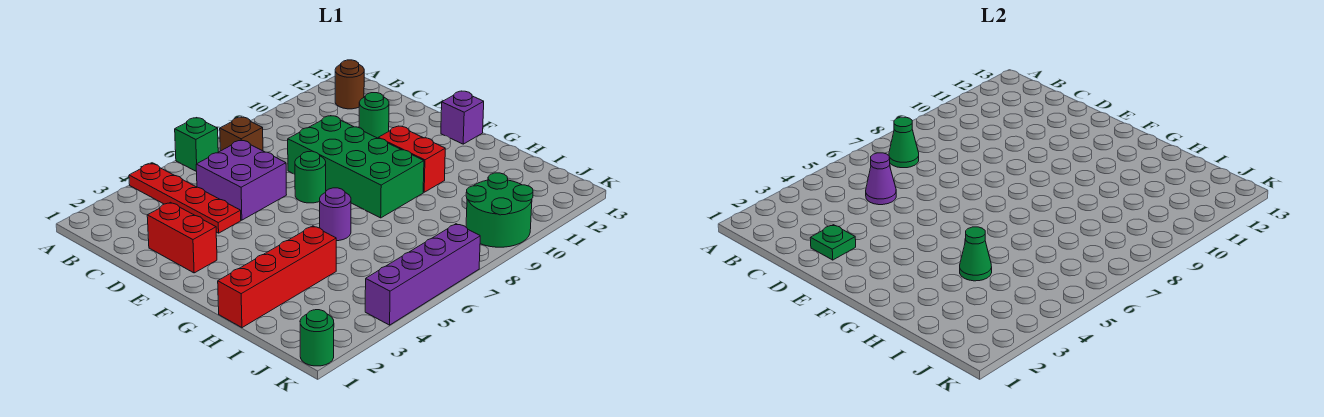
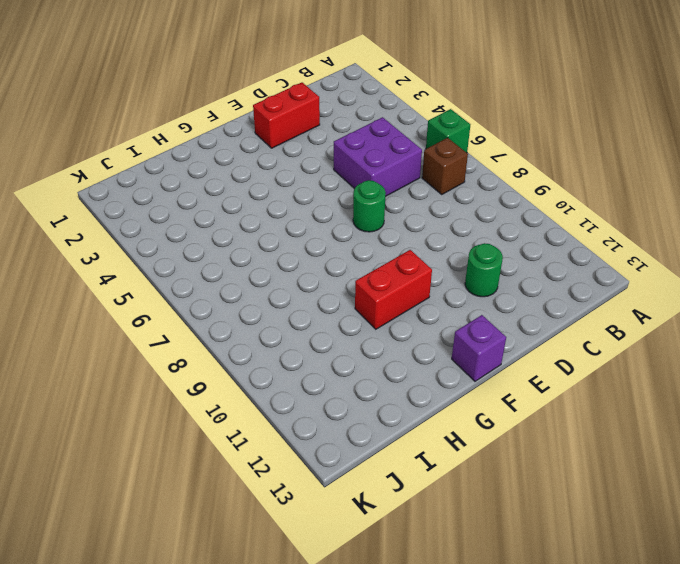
none -> red plate A4:D4 level 1
none -> brown round brick B12 level 1
none -> green brick D8:G9 level 1

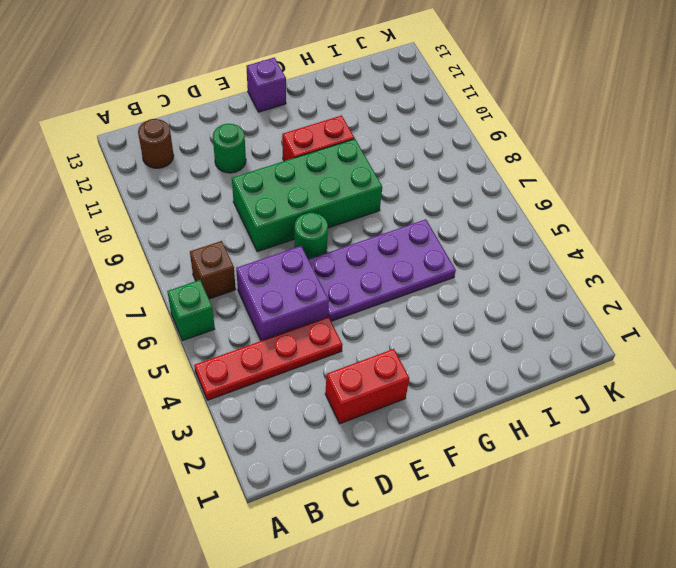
purple plate E5:H6 level 1 -> purple round brick G6 level 1
none -> red brick H1:H4 level 1
none -> green round brick J9:K10 level 1
none -> green round brick K1 level 1

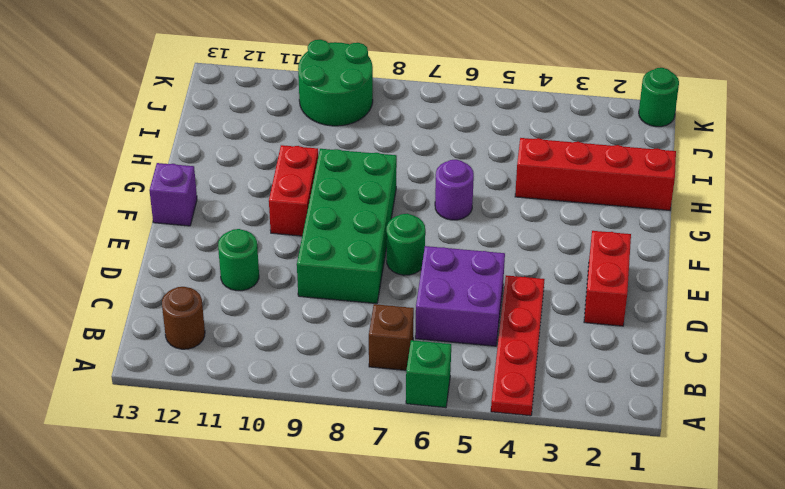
none -> purple brick K4:K7 level 1
none -> green cone B7 level 2
none -> purple cone C5 level 2

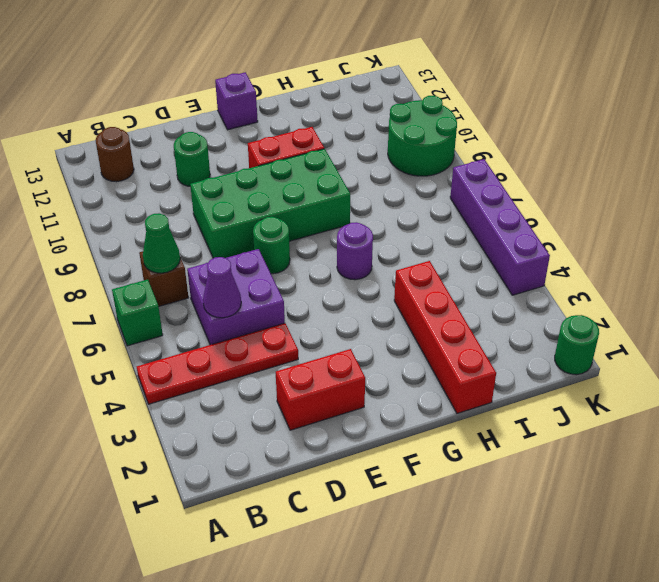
none -> green plate D2 level 2
none -> green cone H4 level 2

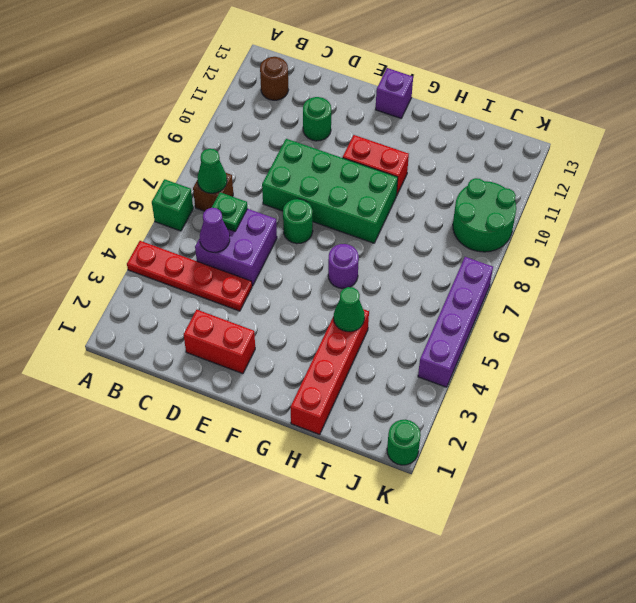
green plate C6 level 2 -> green plate D2 level 2

